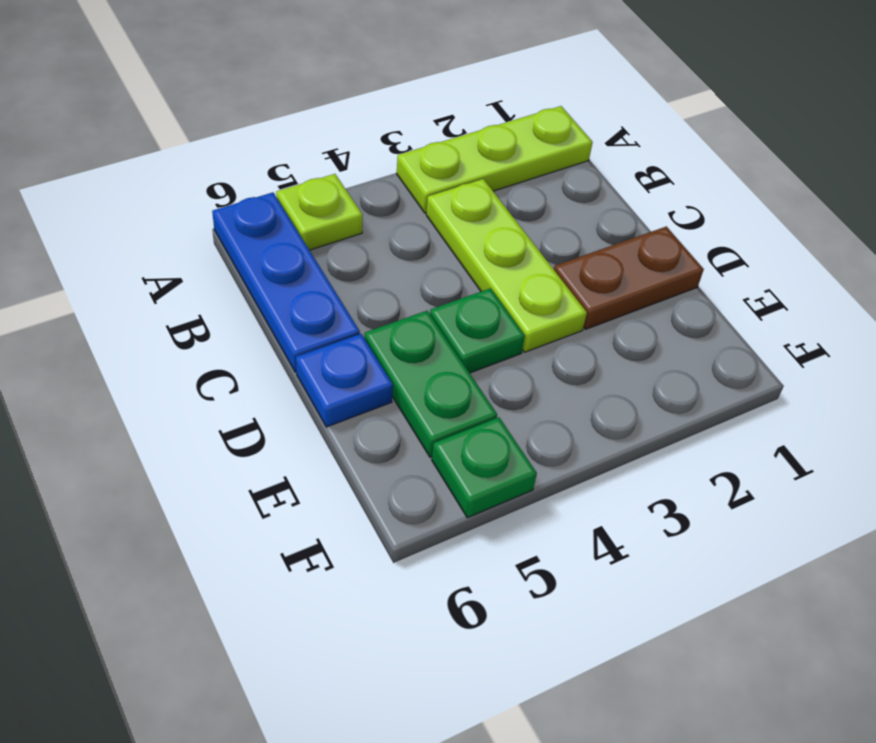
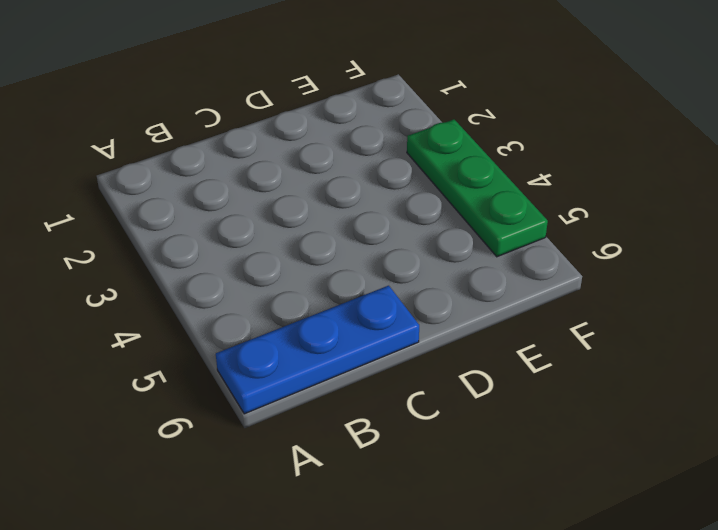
green plate F3:F5 level 1 -> green plate F5 level 1
none -> lime plate A1:A3 level 1
none -> lime plate A5 level 1

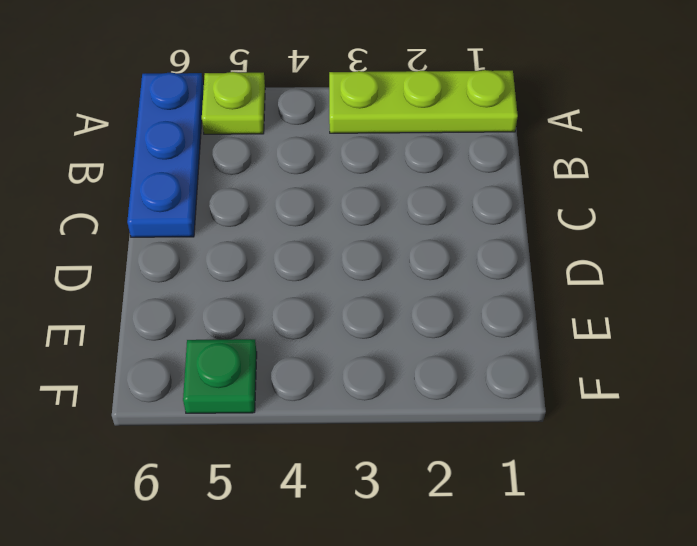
none -> lime plate B3:D3 level 1
none -> brown plate D1:D2 level 1

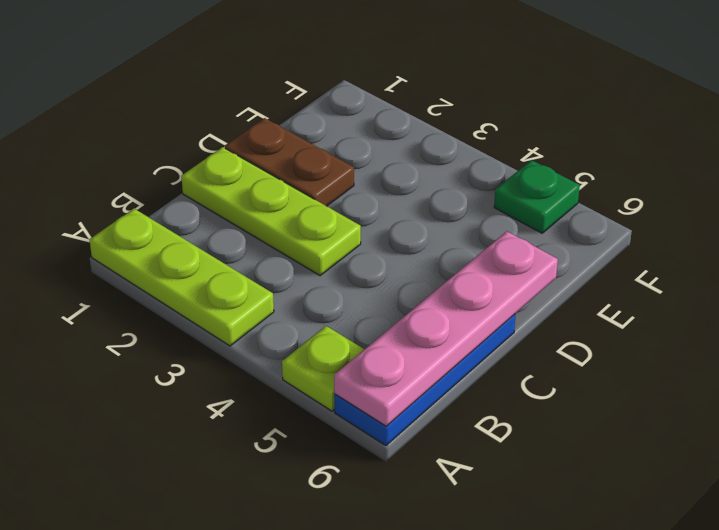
pink plate A6:D6 level 2 -> none
lime plate C1:C3 level 1 -> lime plate B3:D3 level 1
none -> green plate D4 level 1
none -> green plate D5:E5 level 1

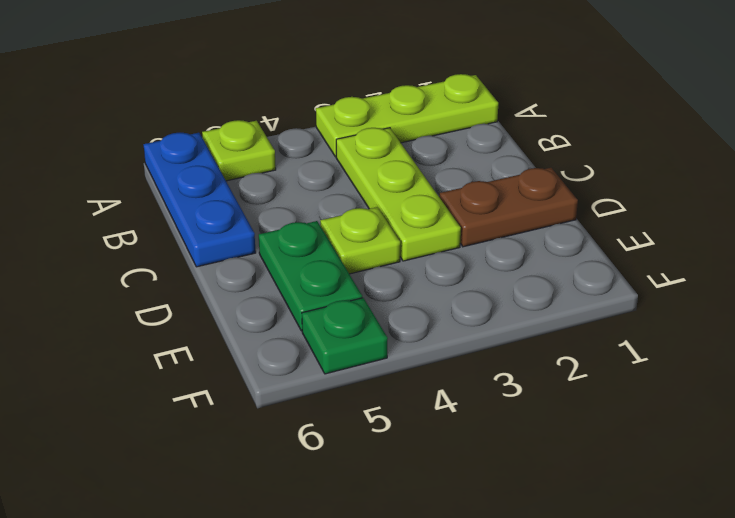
lime plate D4 level 1 -> green plate D4 level 1
none -> blue plate D6 level 1

